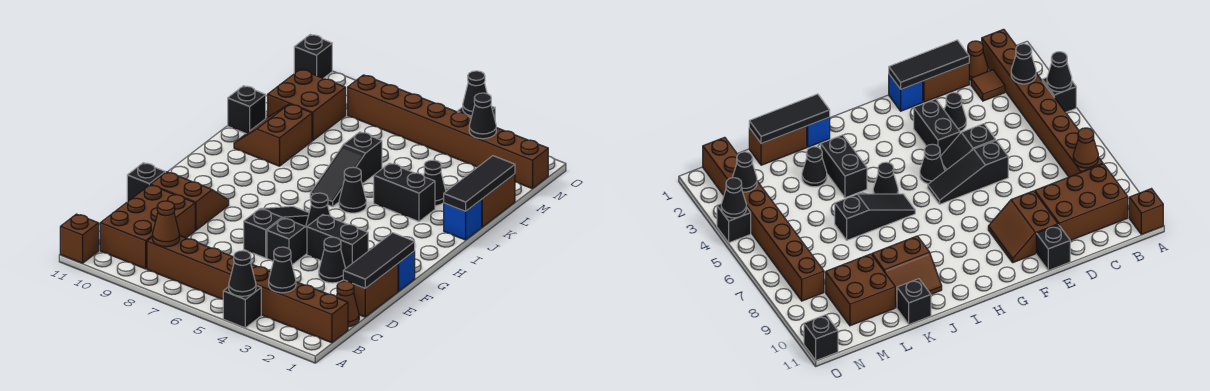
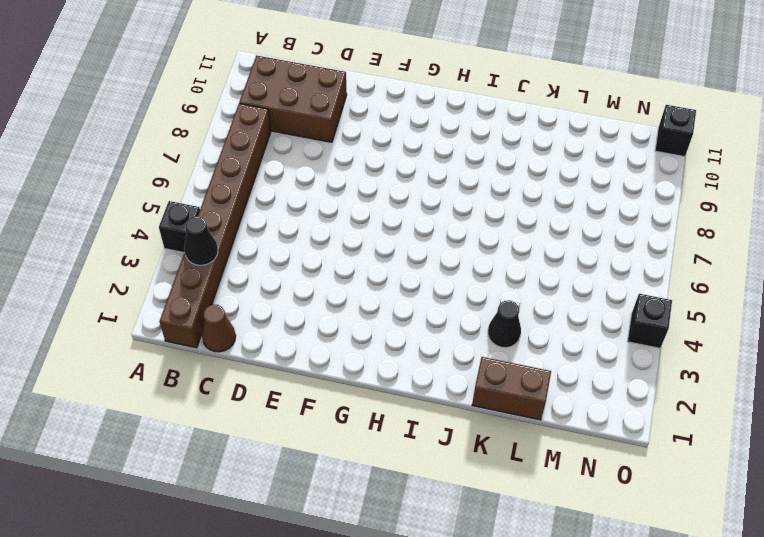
none -> brown brick A11 level 1
none -> brown tile C2 level 1
none -> brown brick D1:E1 level 1
none -> black cone E3 level 1

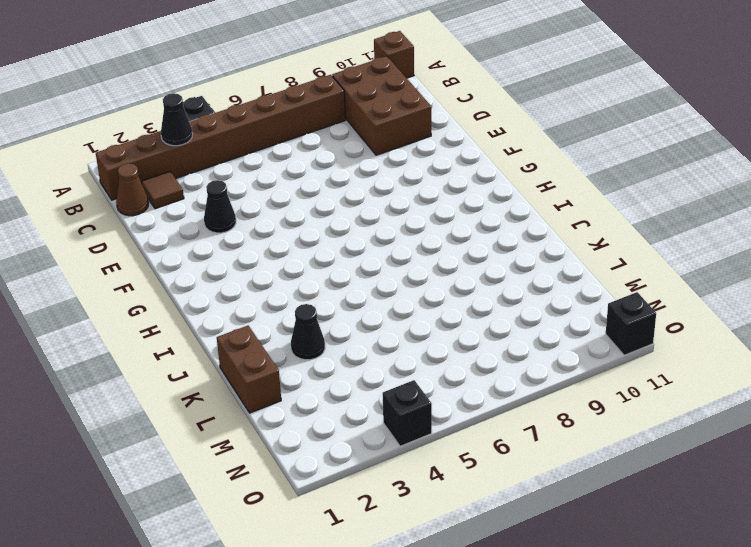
none -> brown brick D1:E1 level 1
none -> black slope E5:F5 level 1 top E
none -> black slope E6:G6 level 1 top E
none -> brown slope E9:F10 level 1 top E

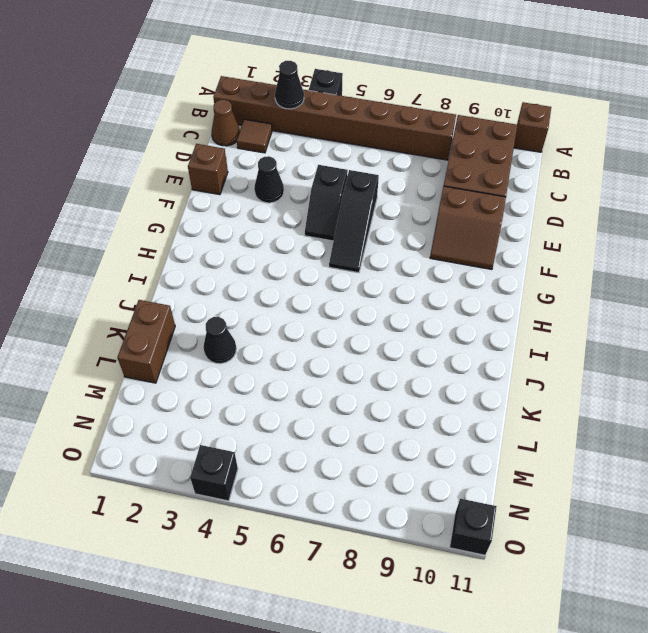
brown brick E1 level 1 -> brown brick D1:E1 level 1
none -> black brick E11 level 1
none -> blue brick F1 level 1
none -> black brick F3:F4 level 1
none -> black cone G5 level 1

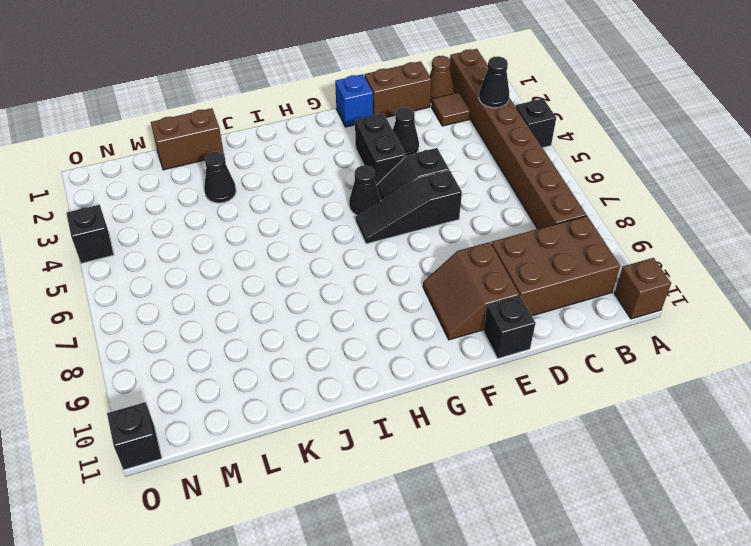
none -> black cone I5 level 1
none -> black slope I6:K6 level 1 top K
none -> blue brick J1 level 1
none -> black brick J3:J4 level 1

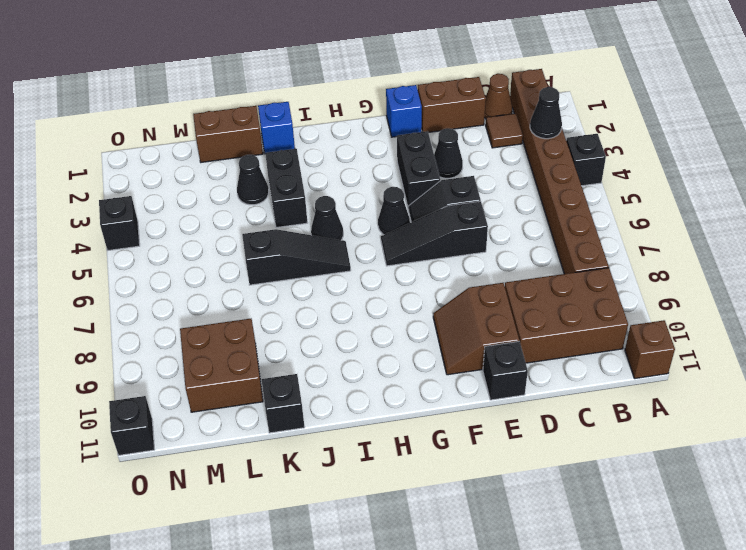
none -> brown slope J9:K10 level 1 top 9
none -> brown brick N1:N8 level 1
none -> black cone A4 level 2
none -> brown cone B8 level 2

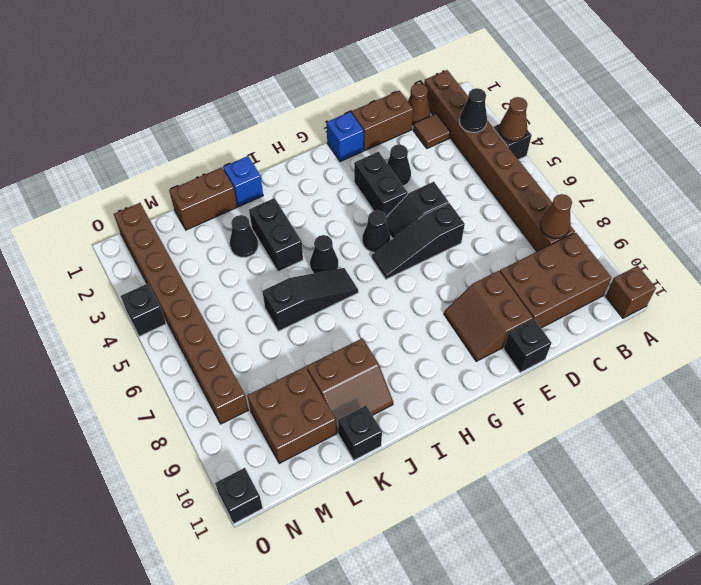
brown cone A4 level 2 -> black cone A4 level 2
none -> black tile D1:F1 level 2
none -> black tile J1:L1 level 2
none -> black cone N3 level 2
none -> black cone O4 level 2

